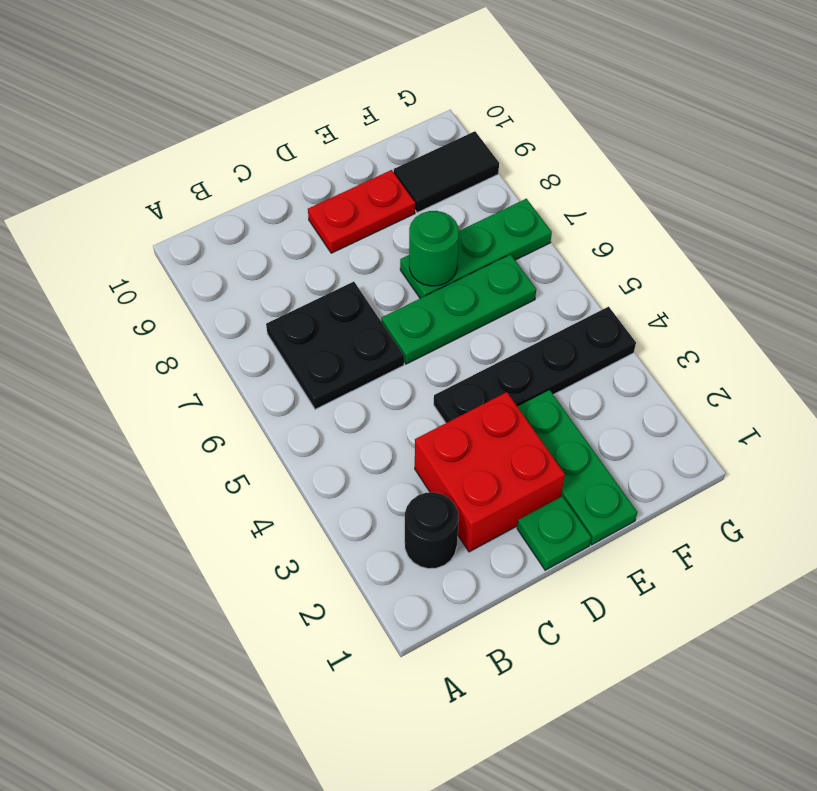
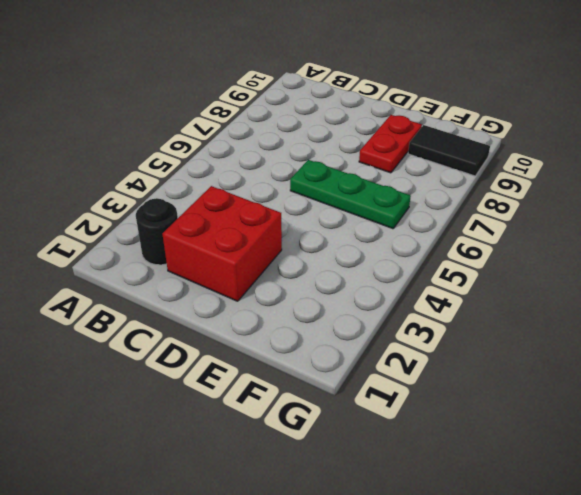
red plate E8:E9 level 1 -> red plate D9:E9 level 1
none -> black plate B6:C7 level 1
none -> green plate D1 level 1

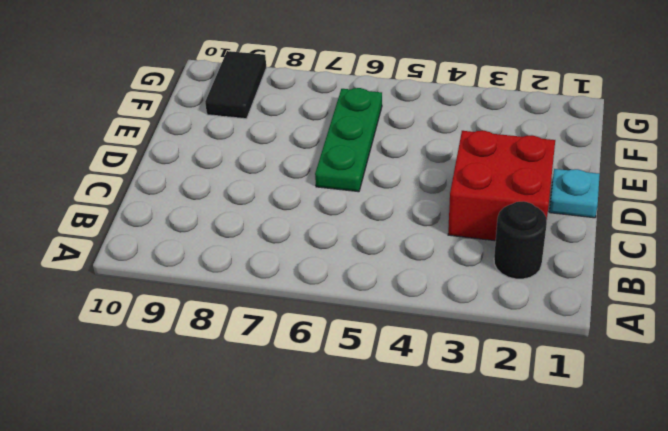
cyan plate D1 level 1 -> green plate D1 level 1
none -> black plate B6:C7 level 1
none -> black plate D4:G4 level 1

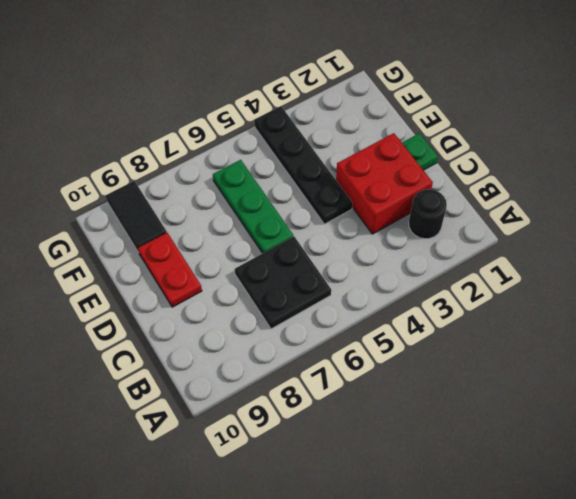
none -> green plate E1:E3 level 1
none -> green plate E7:G7 level 1

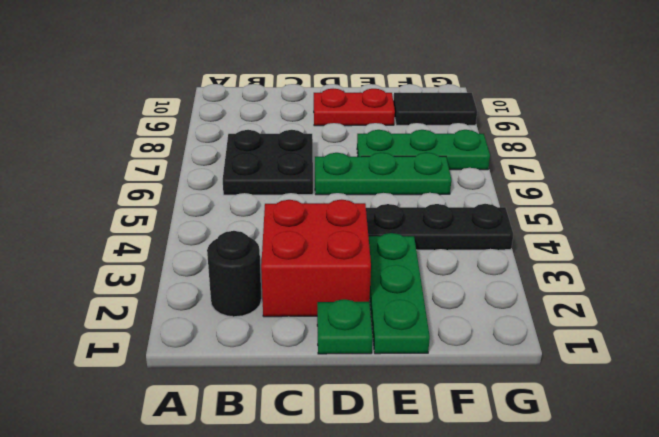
none -> green round brick E7 level 2

